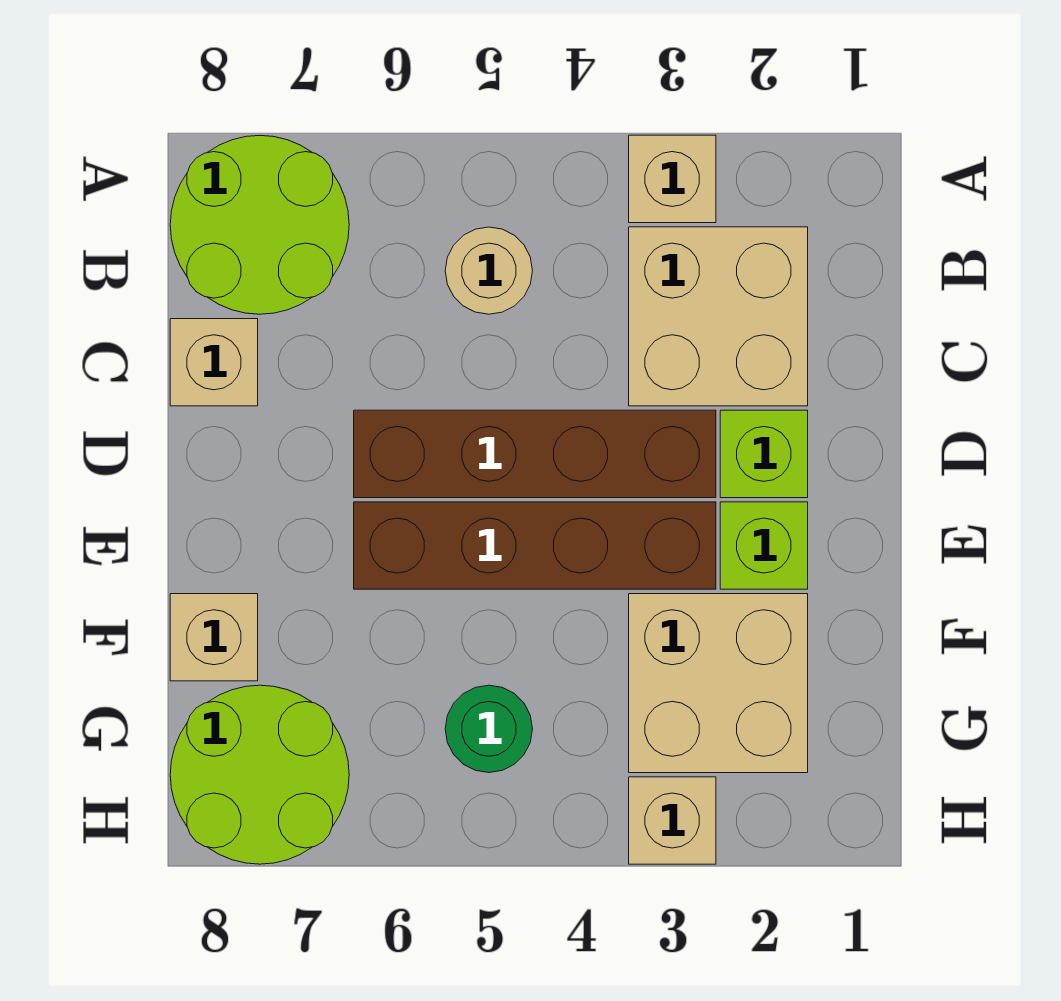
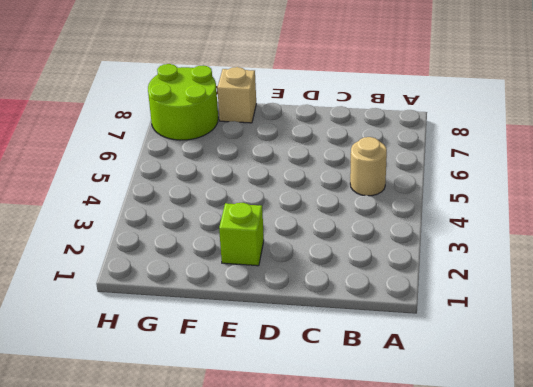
none -> tan brick A3 level 1
none -> lime round brick A7:B8 level 1
none -> tan brick B2:C3 level 1

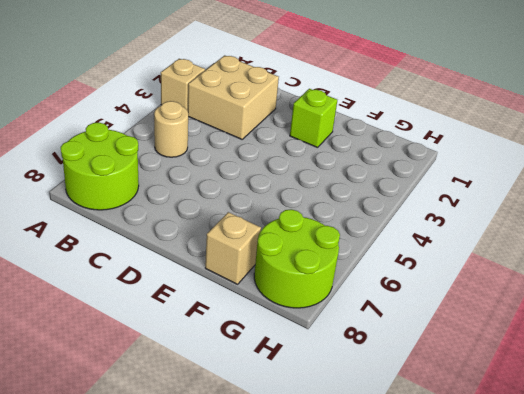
none -> tan brick C8 level 1
none -> lime brick D2 level 1
none -> brown brick D3:D6 level 1

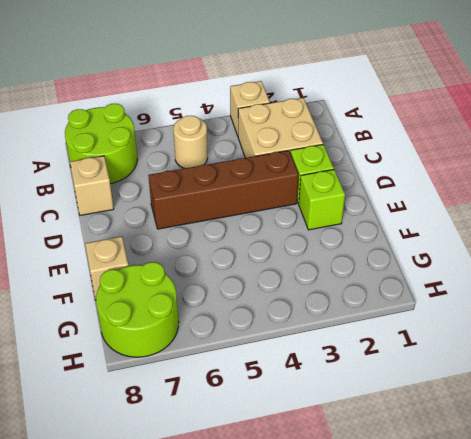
none -> brown brick E3:E6 level 1
none -> tan brick F2:G3 level 1
none -> green round brick G5 level 1

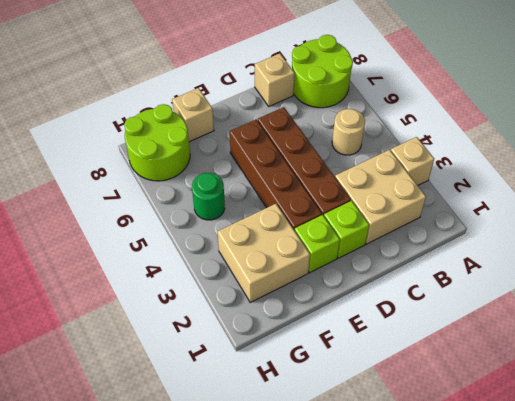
none -> tan brick H3 level 1

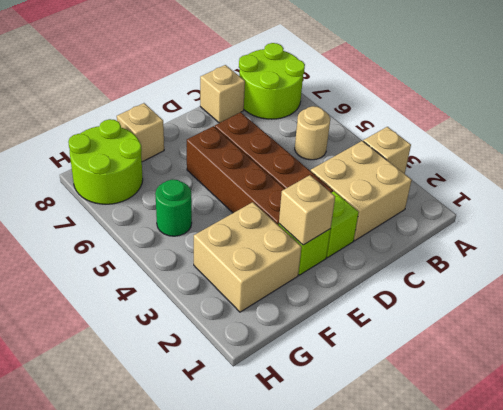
tan brick E2 level 2 -> tan brick H3 level 1

